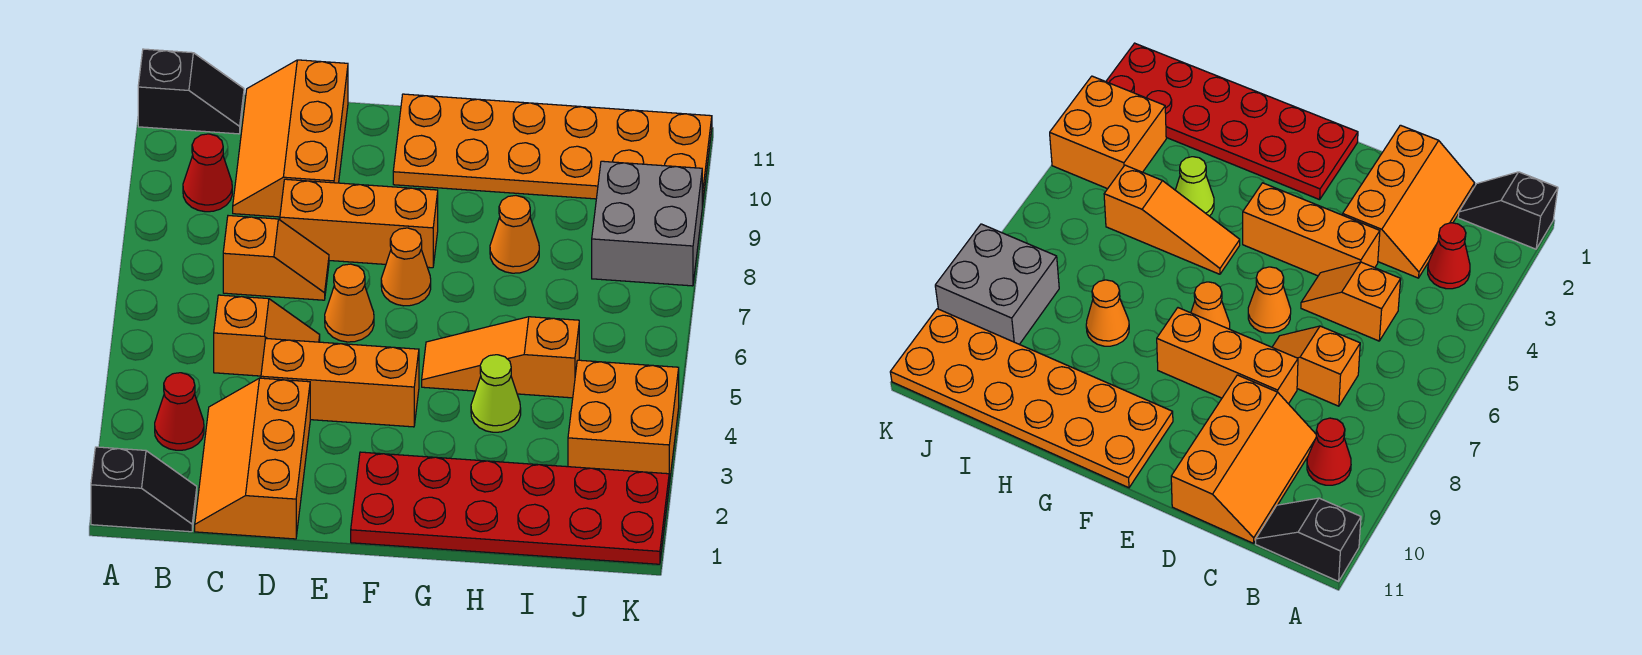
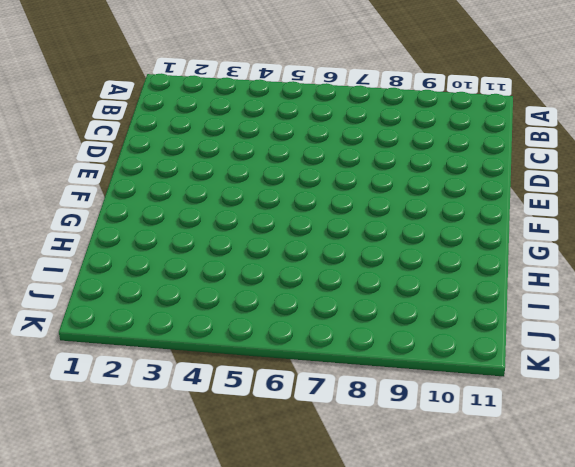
none -> black slope A1:B1 level 1 top A
none -> black slope A11:B11 level 1 top A
none -> red cone B3 level 1

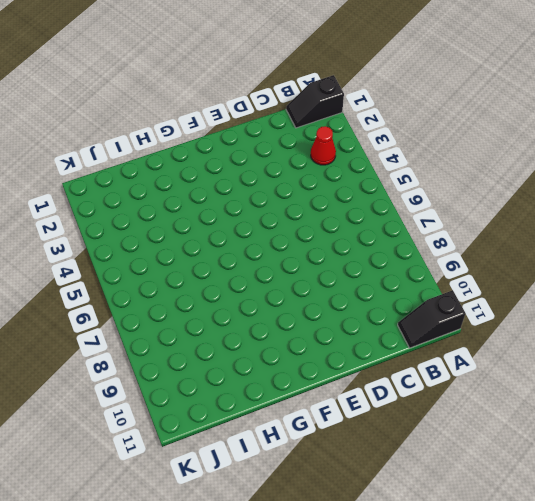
none -> red cone B9 level 1
none -> orange slope C1:D3 level 1 top D
none -> orange slope C5:D5 level 1 top C

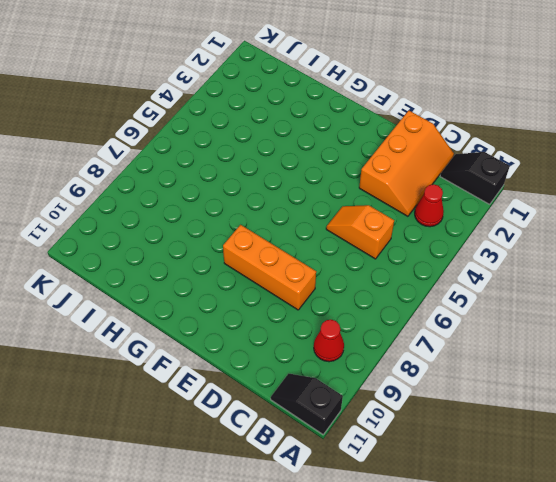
none -> orange slope C7:D7 level 1 top C
none -> orange slope C9:D11 level 1 top D
none -> orange brick D4:F4 level 1

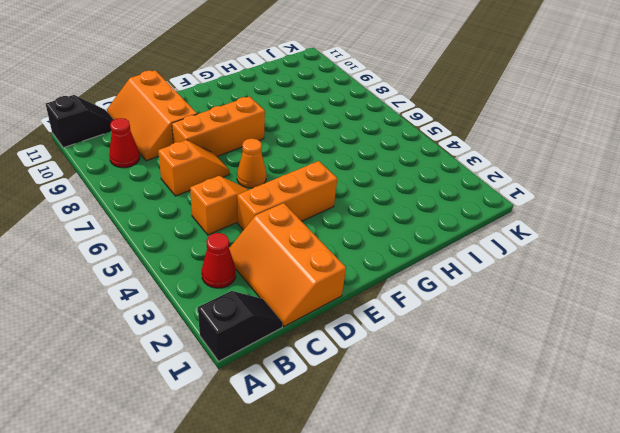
none -> red plate F1:K2 level 1
none -> orange cone F7 level 1
none -> orange plate F10:K11 level 1

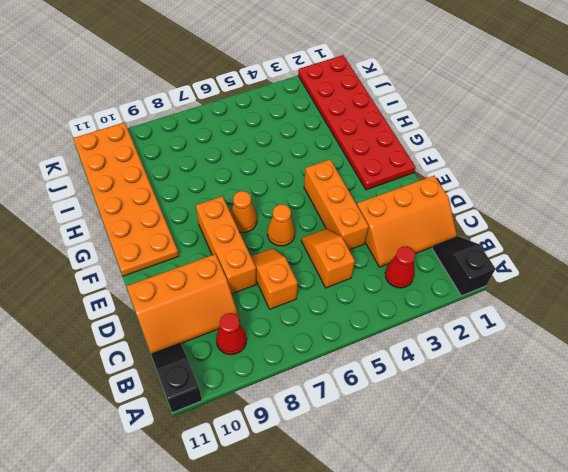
none -> orange slope G5:I5 level 1 top I
none -> lime cone H4 level 1
none -> orange cone H8 level 1

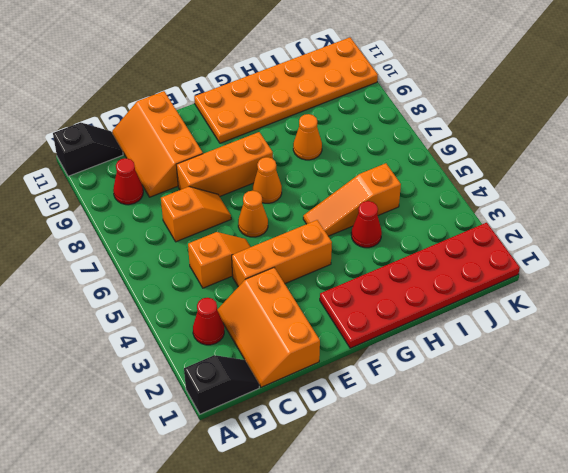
red cone H4 level 1 -> lime cone H4 level 1
none -> orange brick J3:K4 level 1
none -> grey brick J8:K9 level 1

